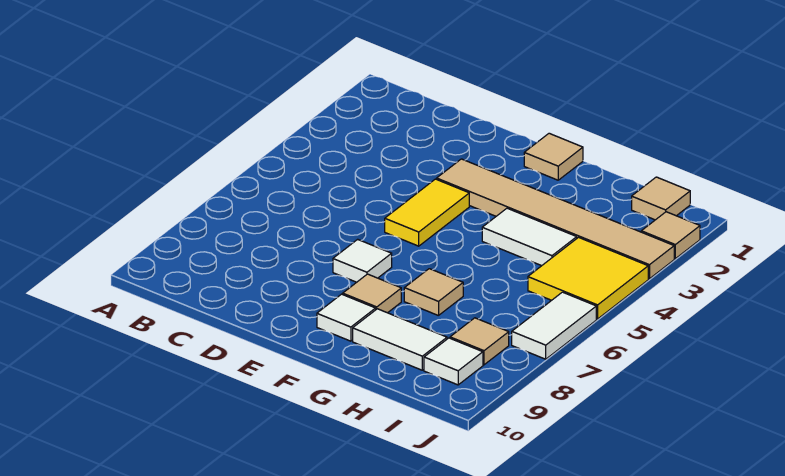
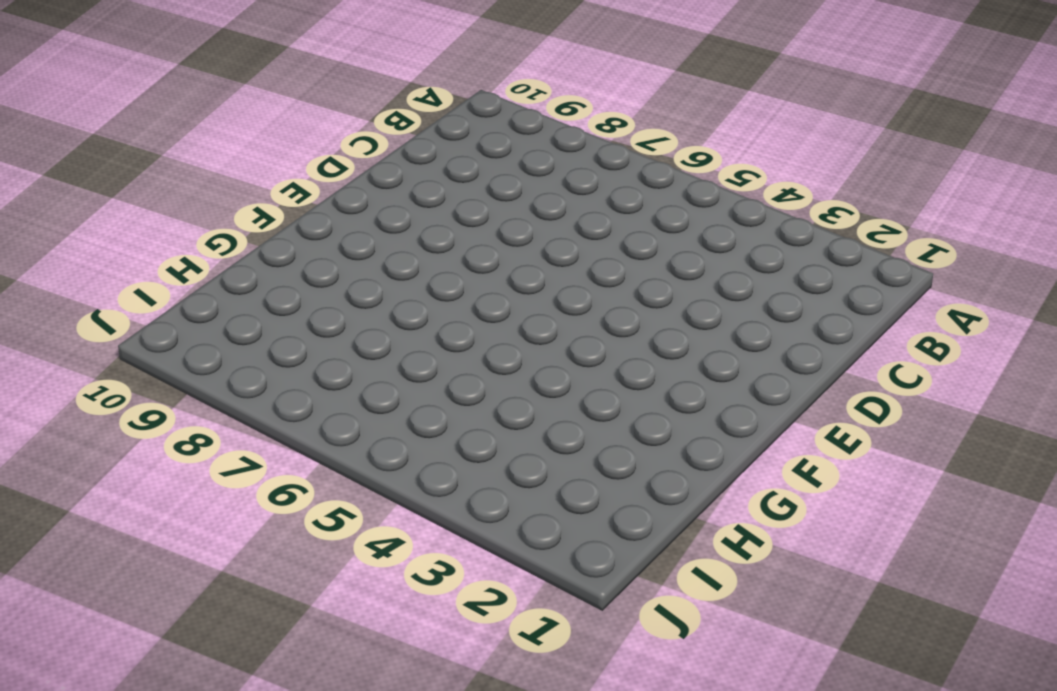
none -> tan tile E3:J3 level 1
none -> yellow tile E4:E5 level 1
none -> white tile E7 level 1

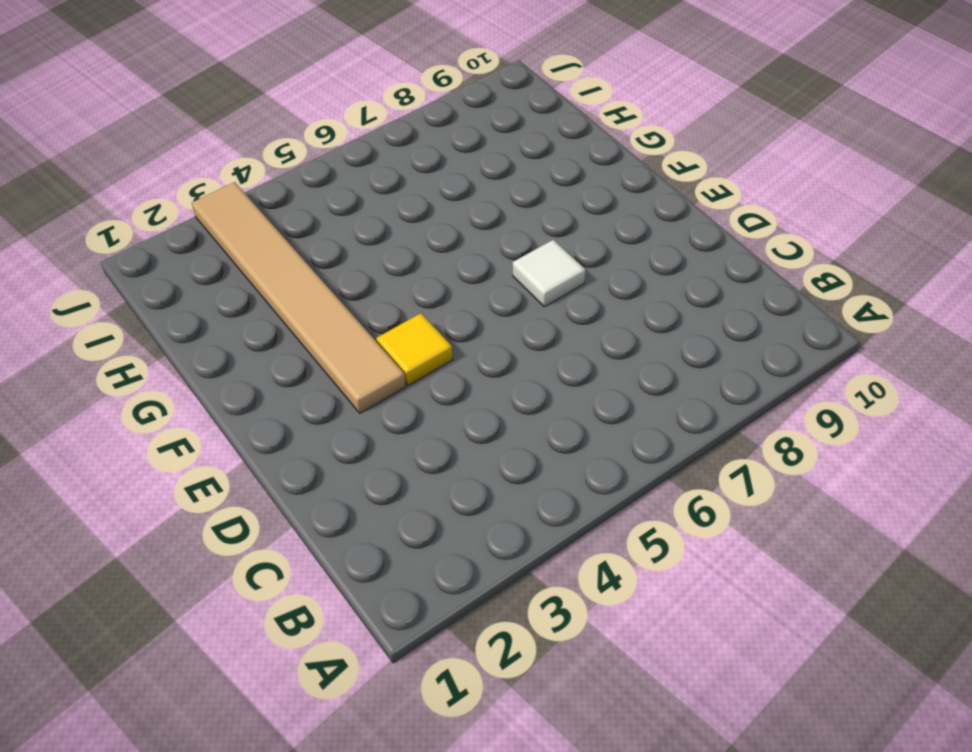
yellow tile E4 level 1 -> yellow tile E4:E5 level 1
none -> tan tile F1 level 1
none -> tan tile F8 level 1
none -> white tile F9 level 1

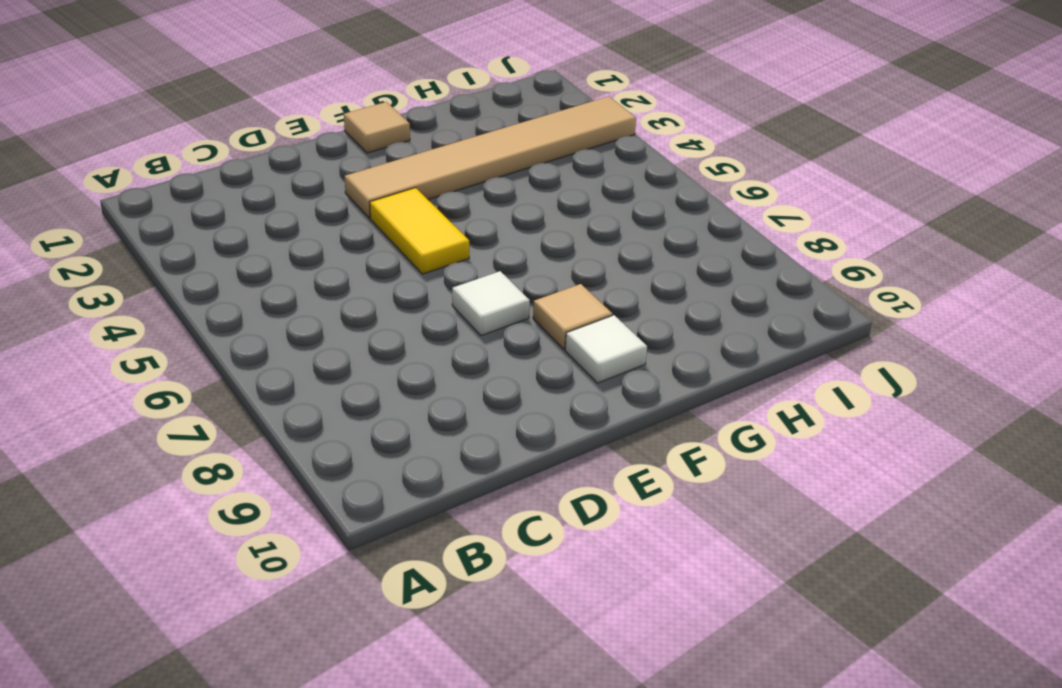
none -> white tile G4:H4 level 1
none -> tan tile G7 level 1
none -> white tile G9:H9 level 1

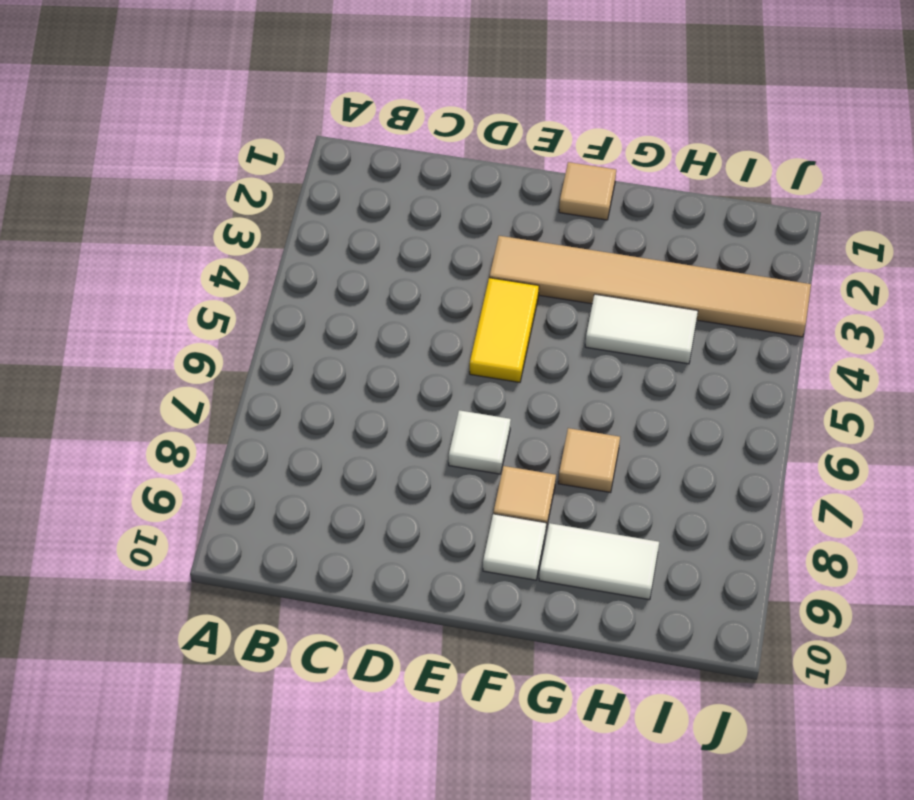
none -> tan tile I1 level 1
none -> yellow tile I4:J5 level 1
none -> tan tile I8 level 1

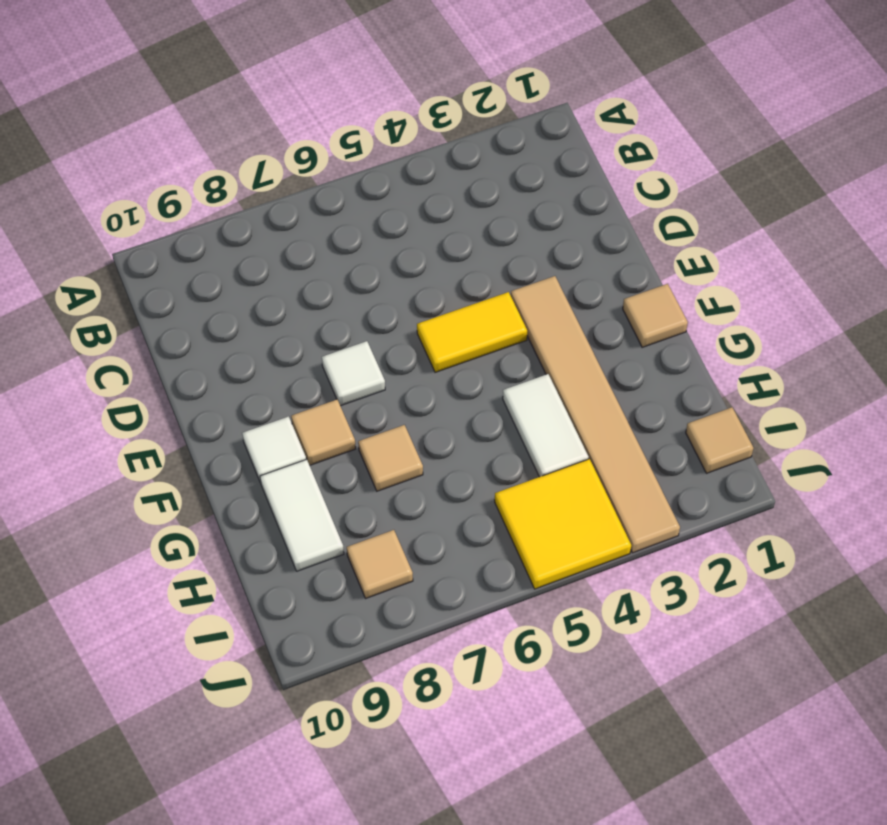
none -> white tile I9 level 1
none -> tan tile J2 level 1
none -> white tile J6:J7 level 1

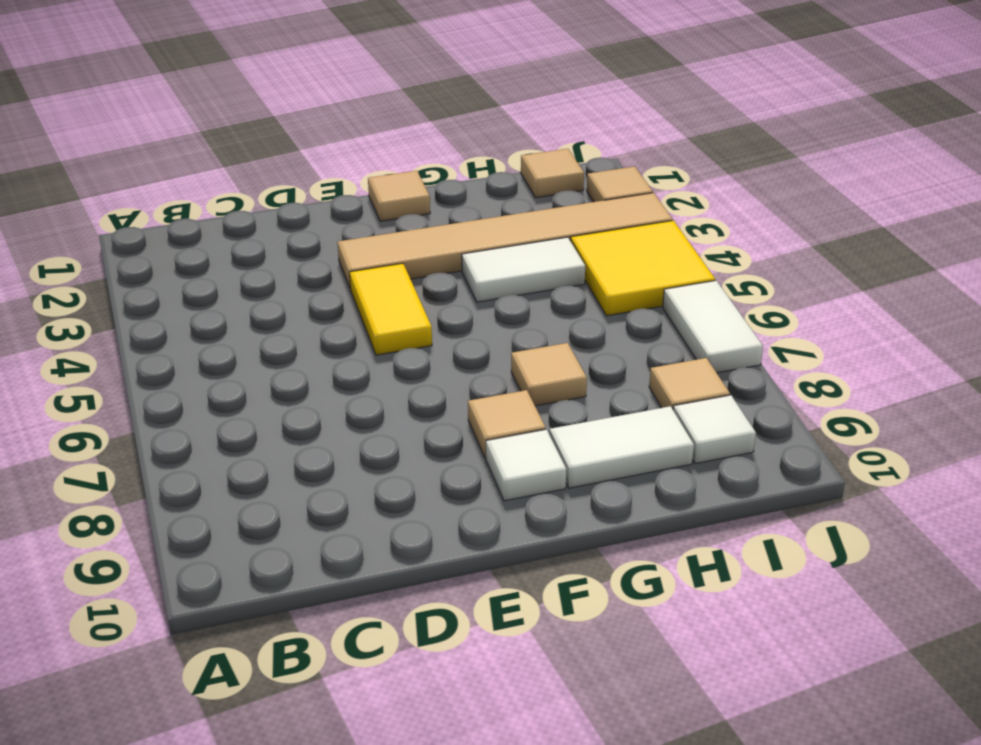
none -> white tile E7 level 1

